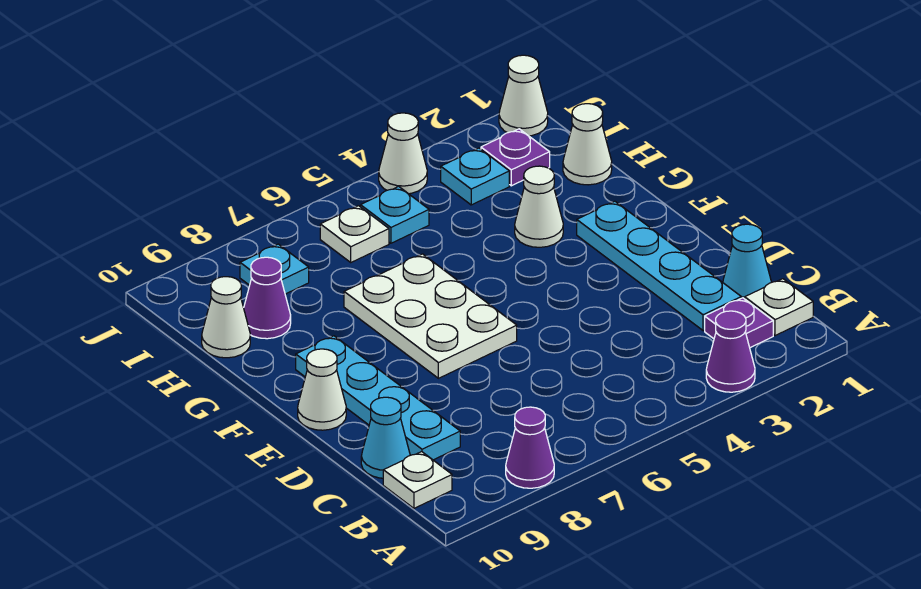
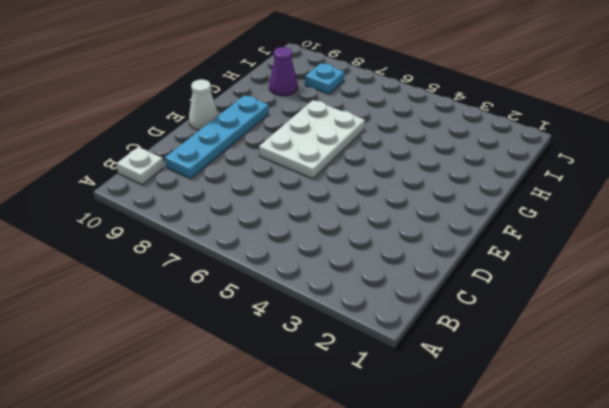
none -> purple cone A3 level 1
none -> purple cone A8 level 1
none -> white plate B1 level 1

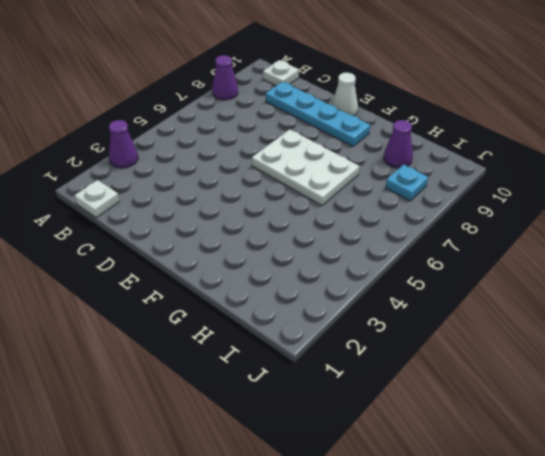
none -> purple plate B2 level 1
none -> cyan cone C1 level 1
none -> cyan plate C2:F2 level 1

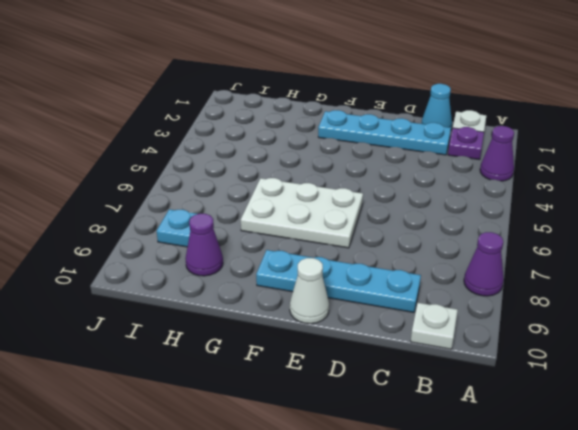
none -> cyan cone C10 level 1
none -> white cone G3 level 1
none -> white cone H1 level 1

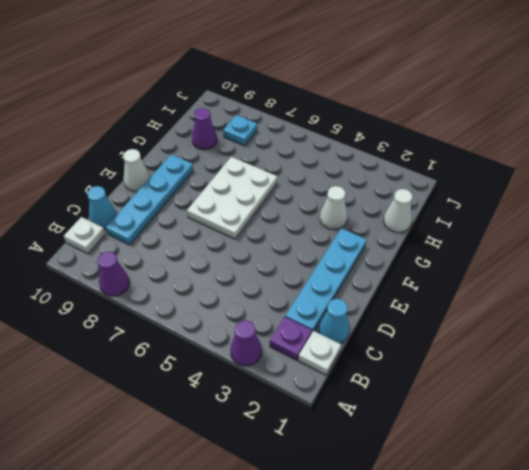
none -> white cone H10 level 1
none -> purple plate I2 level 1
none -> cyan plate I3 level 1

